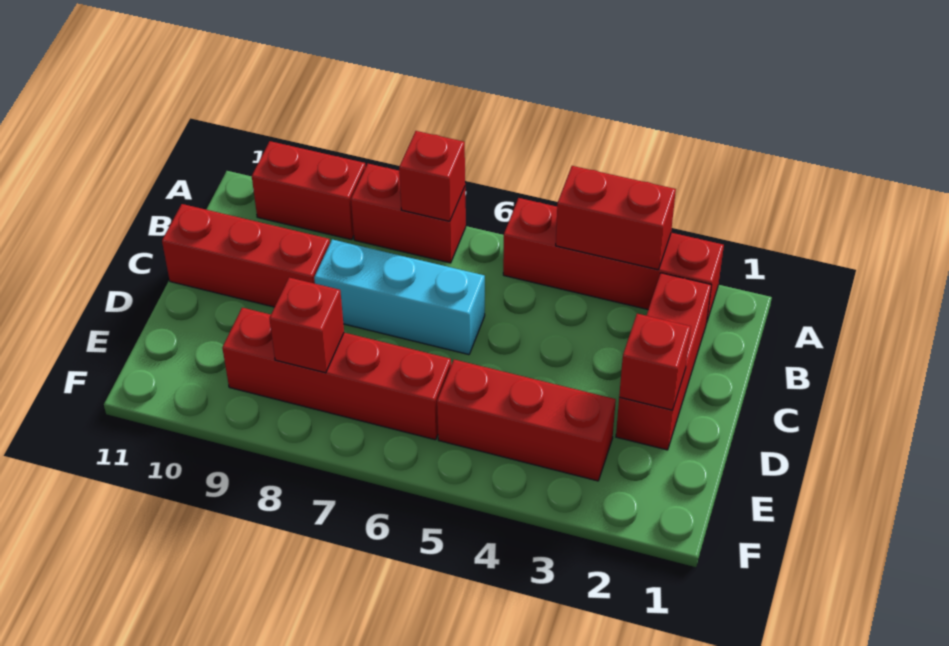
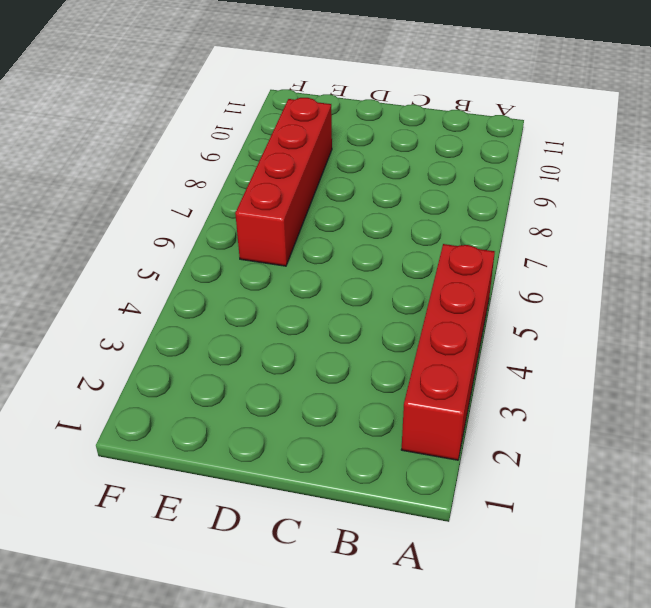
none -> red brick A7:A8 level 1
none -> red brick A9:A10 level 1
none -> red brick B2:D2 level 1

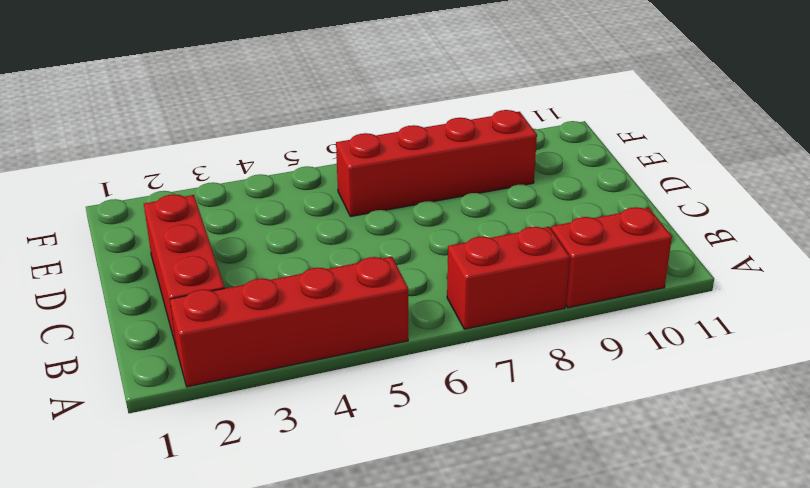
none -> cyan brick C6:C8 level 1
none -> red brick C9:C11 level 1
none -> red brick E3:E5 level 1

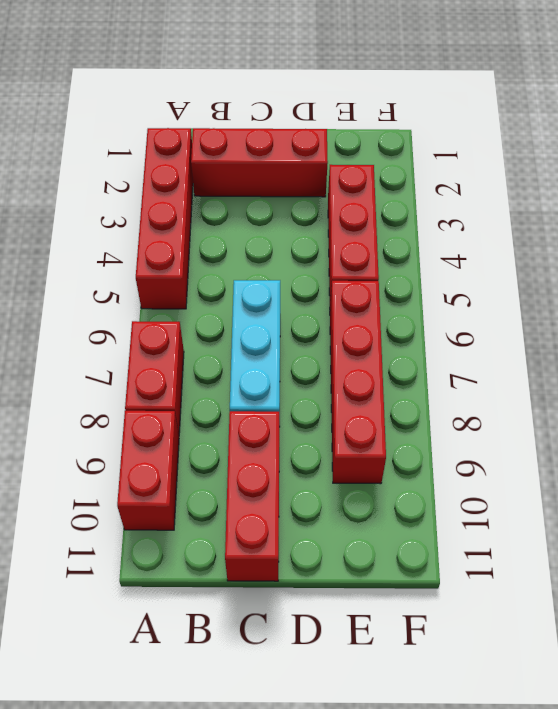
none -> red brick A3:A4 level 2
none -> red brick A7 level 2
none -> red brick D2 level 2

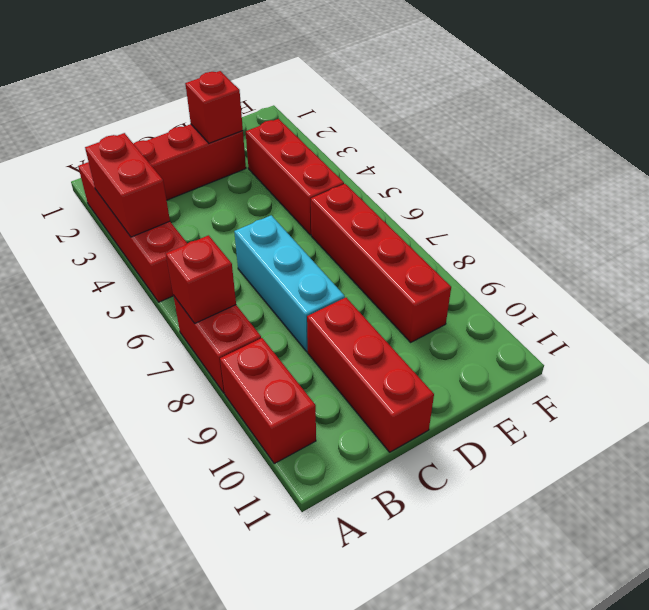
none -> red brick E8 level 2

